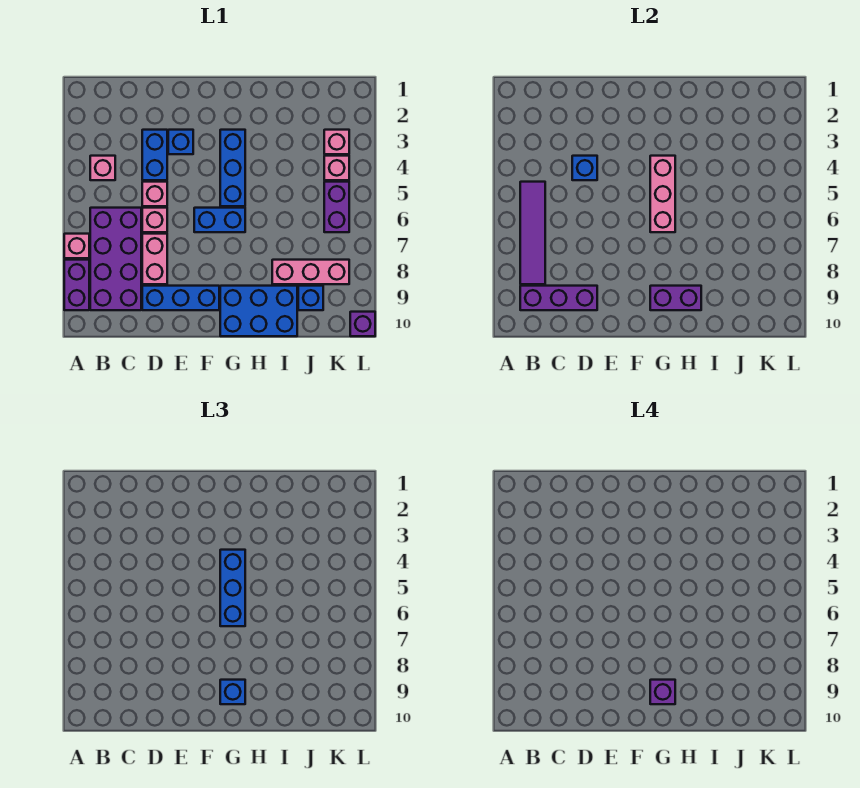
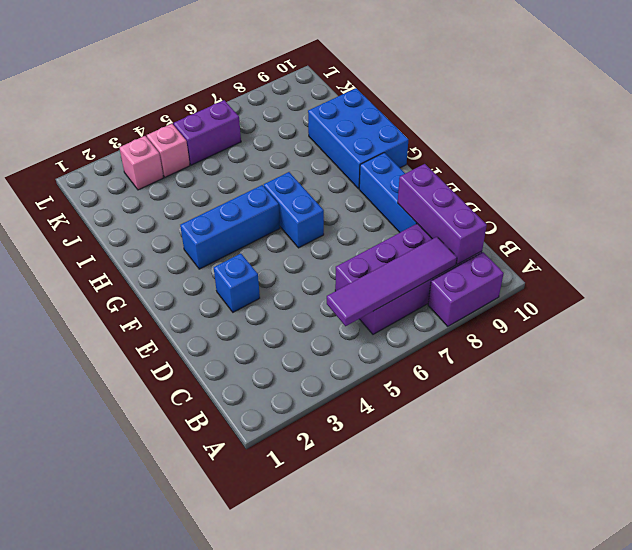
none -> pink brick A7 level 1
none -> pink brick B4 level 1
none -> blue brick D3:D4 level 1

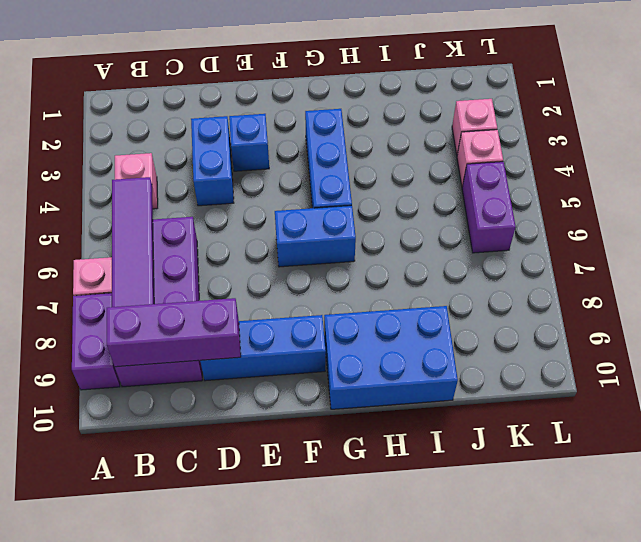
none -> pink brick D5 level 1
none -> pink brick D6 level 1
none -> pink brick D7:D8 level 1

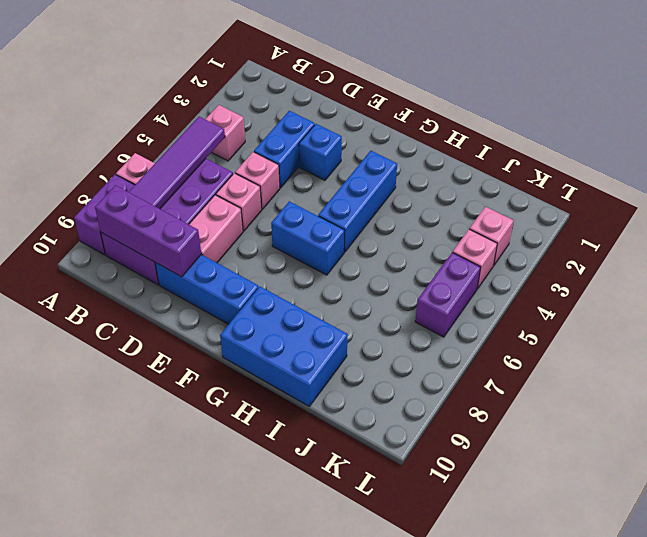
none -> pink brick I8:K8 level 1
none -> blue brick J9 level 1
none -> purple brick L10 level 1

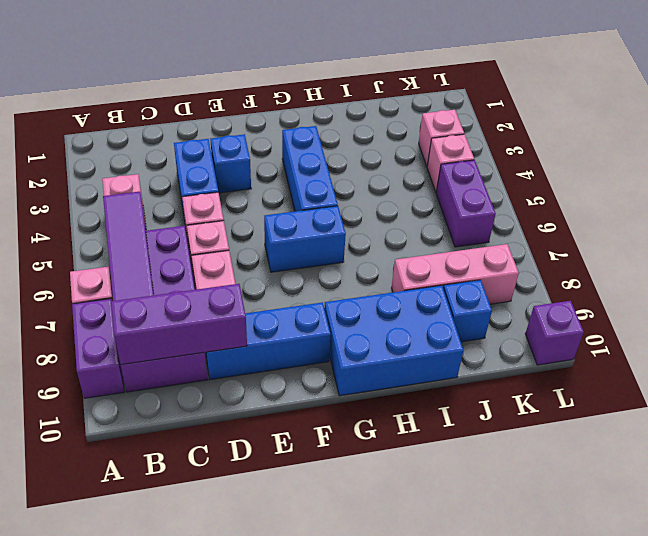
none -> blue brick D4 level 2
none -> pink brick G4:G6 level 2
none -> purple brick G9:H9 level 2

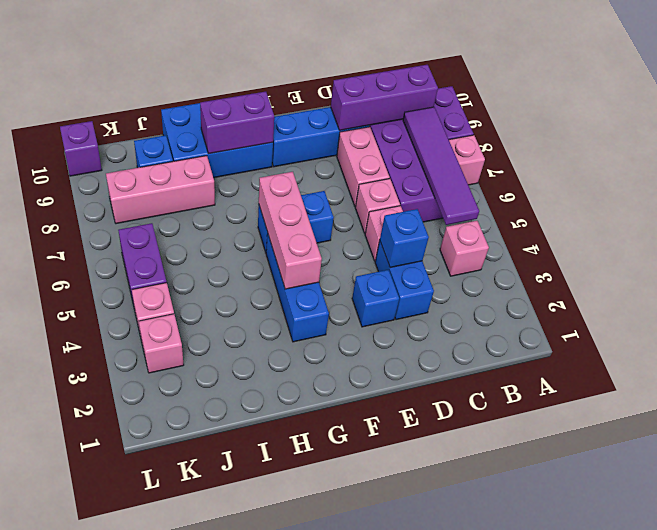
none -> blue brick G4:G6 level 3
none -> blue brick G9 level 3
none -> purple brick G9 level 4

